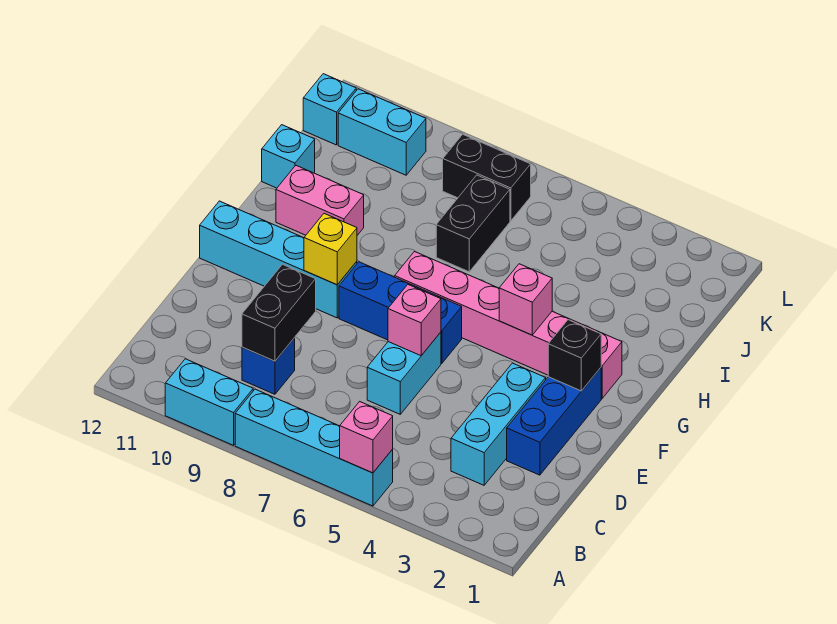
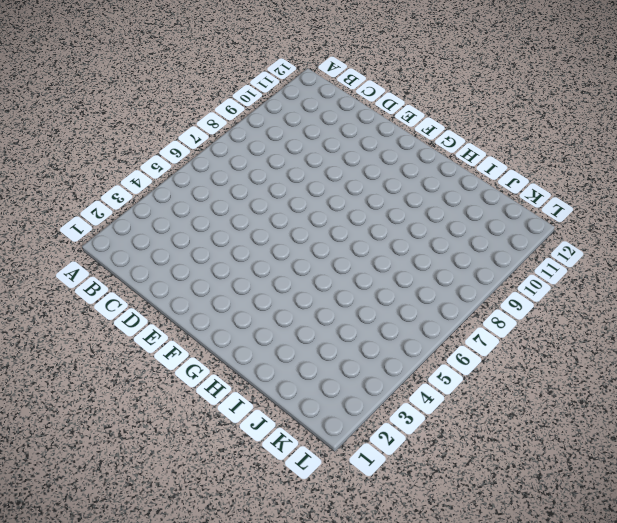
none -> cyan brick A5:A8 level 1
none -> cyan brick A9:A10 level 1
none -> cyan brick C3:E3 level 1

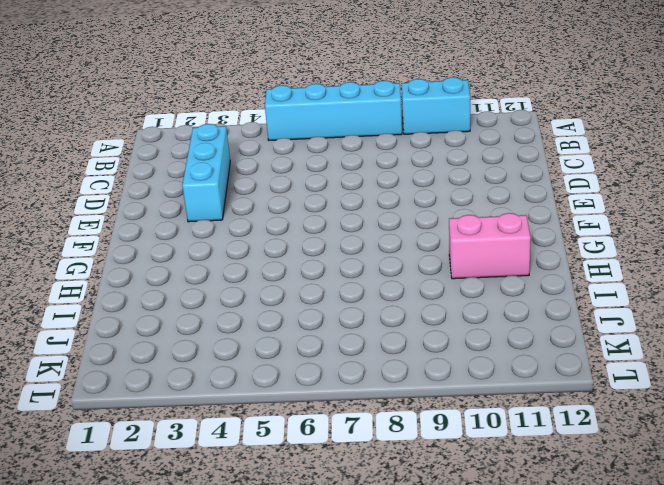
none -> blue brick C9 level 1
none -> blue brick D2:F2 level 1
none -> cyan brick D6:E6 level 1

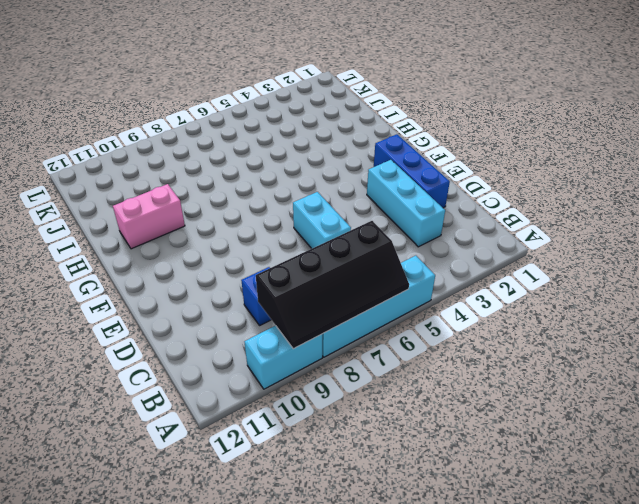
black slope A6:B9 level 2 top B -> none
none -> blue brick F6:F8 level 1
none -> cyan brick F9:F12 level 1
none -> pink brick G2:G7 level 1

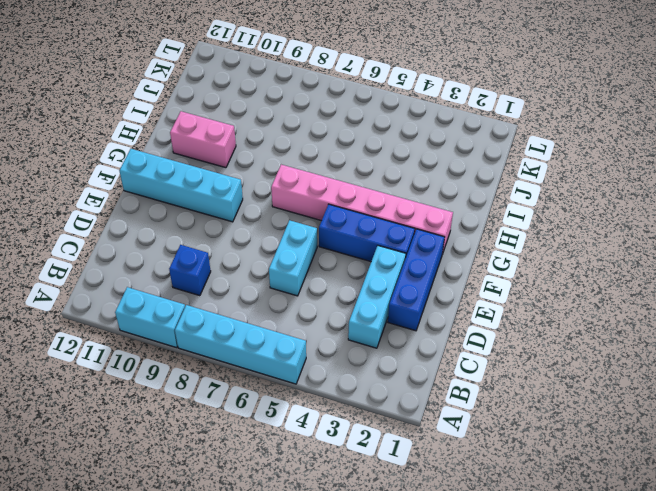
blue brick F3:F5 level 1 -> blue brick F6:F8 level 1
none -> black brick I7:J7 level 1
none -> cyan brick I12 level 1
none -> black brick K7:K8 level 1

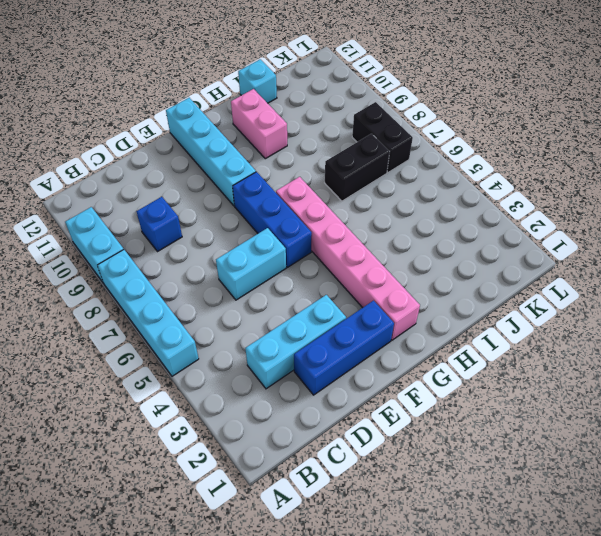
none -> cyan brick K10:K11 level 1
none -> cyan brick K12 level 1
none -> pink brick A5 level 2

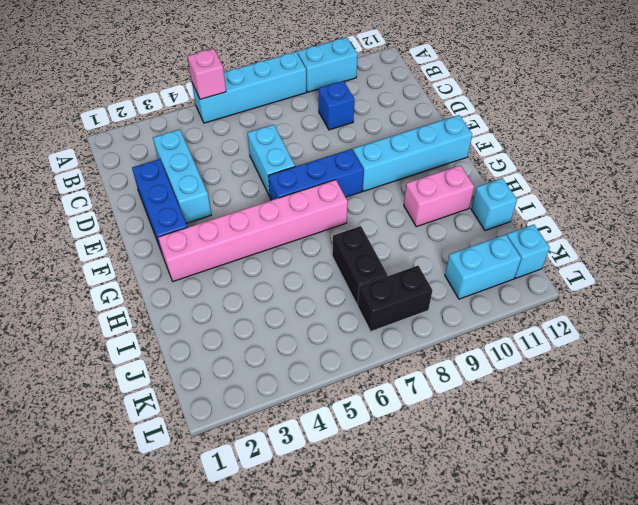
none -> black brick C9:D9 level 2
none -> pink brick E6 level 2
none -> black brick F2 level 2

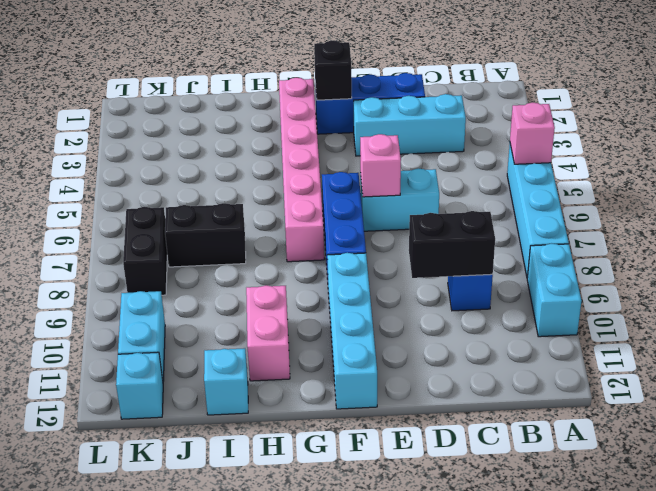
none -> yellow brick F9 level 2
none -> pink brick G4 level 2

